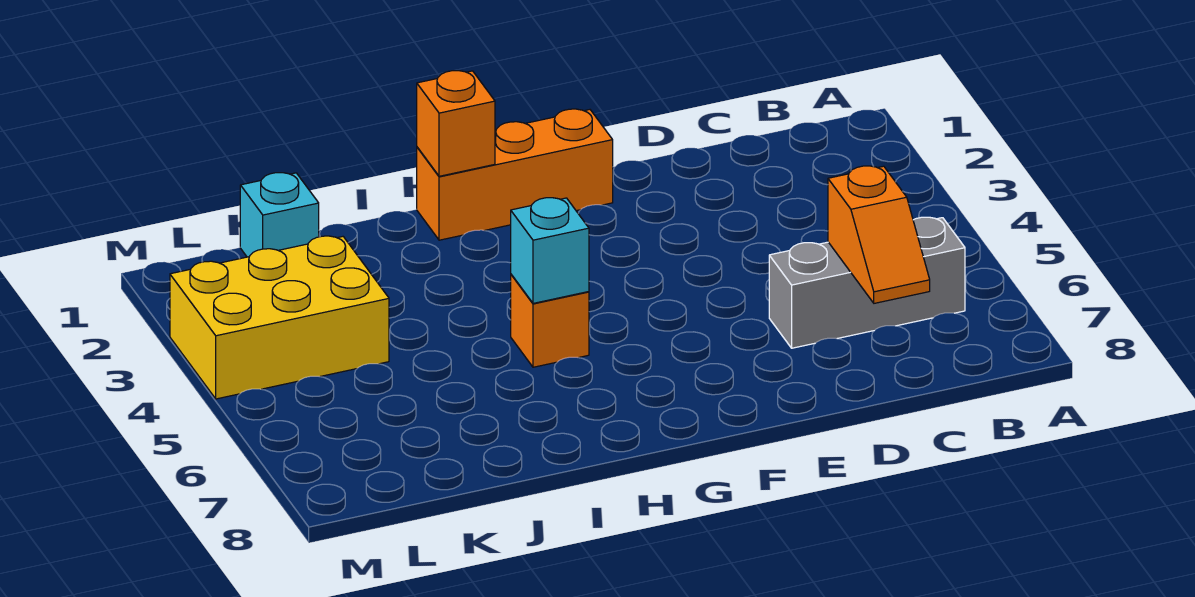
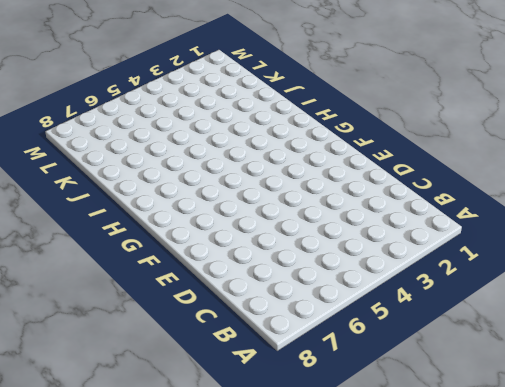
none -> grey brick B6:D6 level 1
none -> orange brick F1:H1 level 1

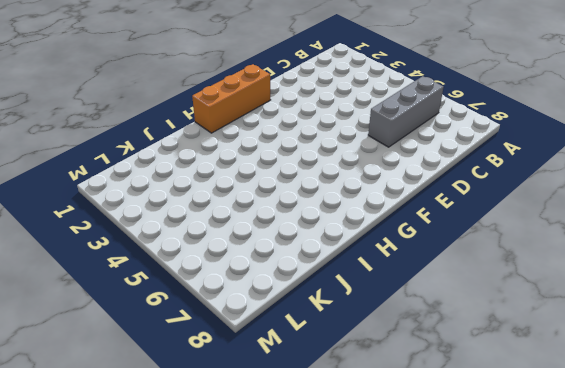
none -> orange brick H5 level 1
none -> cyan brick K1 level 1

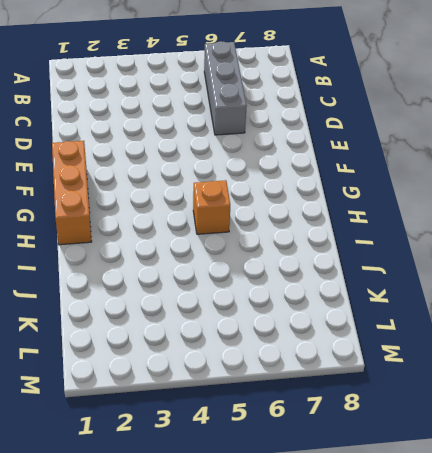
none -> cyan brick K1 level 1
none -> yellow brick K3:M4 level 1

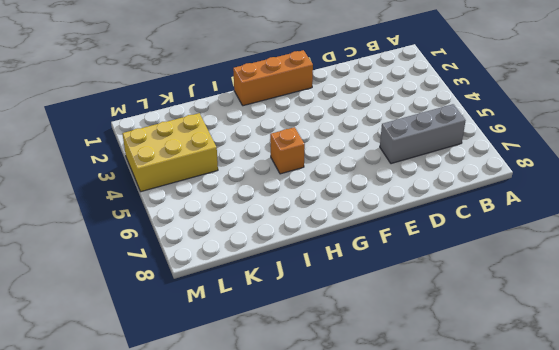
none -> cyan brick K1 level 1
none -> orange slope C6:C7 level 2 top 6

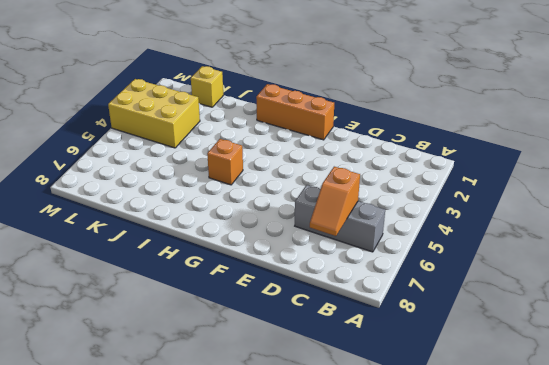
yellow brick K1 level 1 -> cyan brick K1 level 1
none -> orange brick H1 level 2
none -> cyan brick H5 level 2

